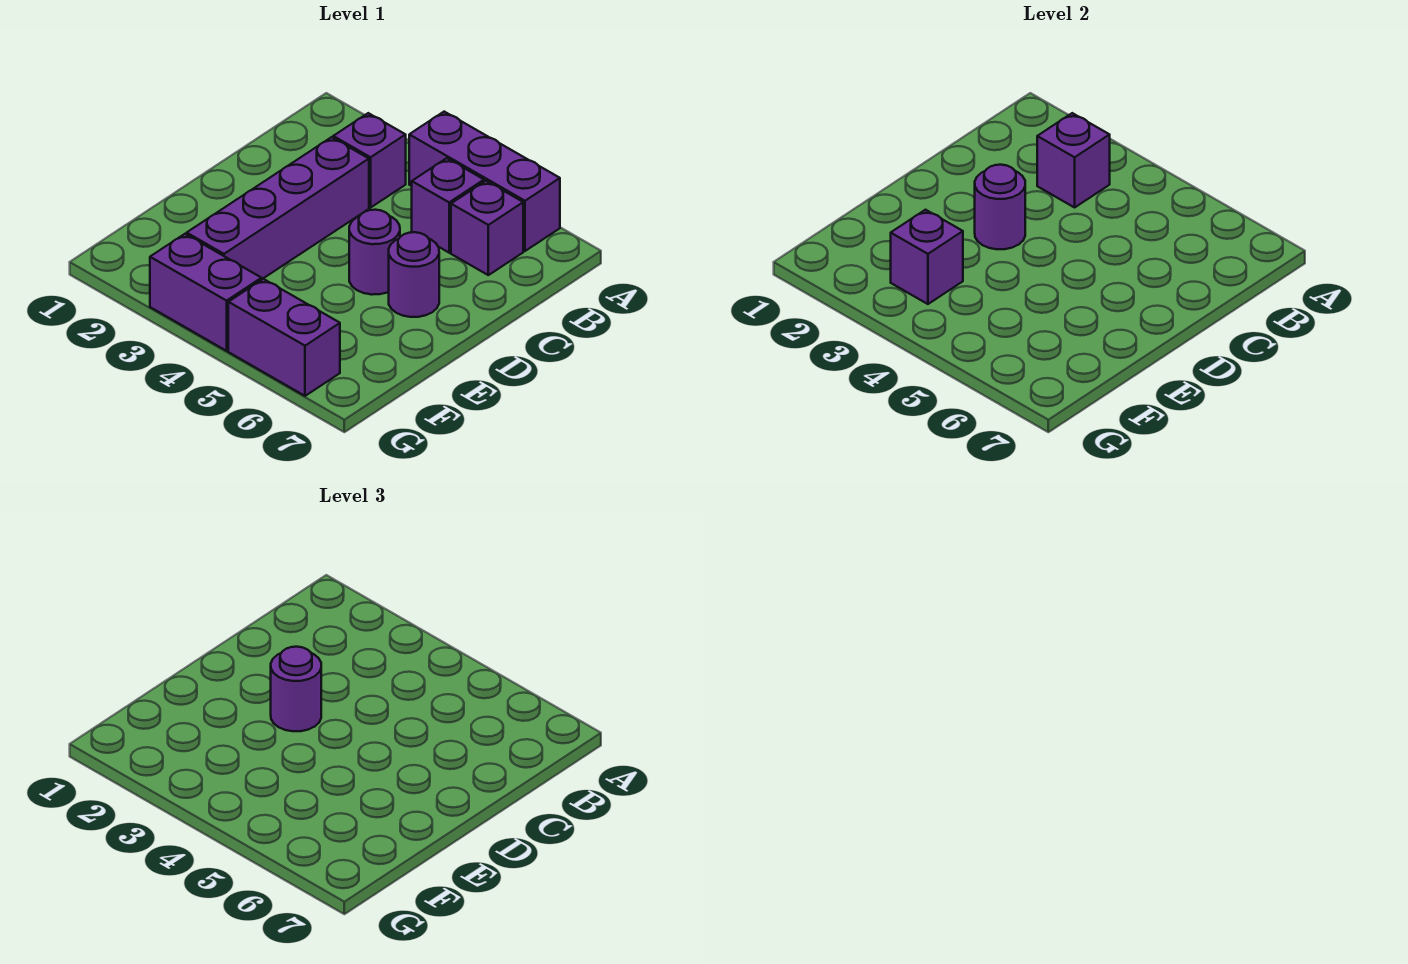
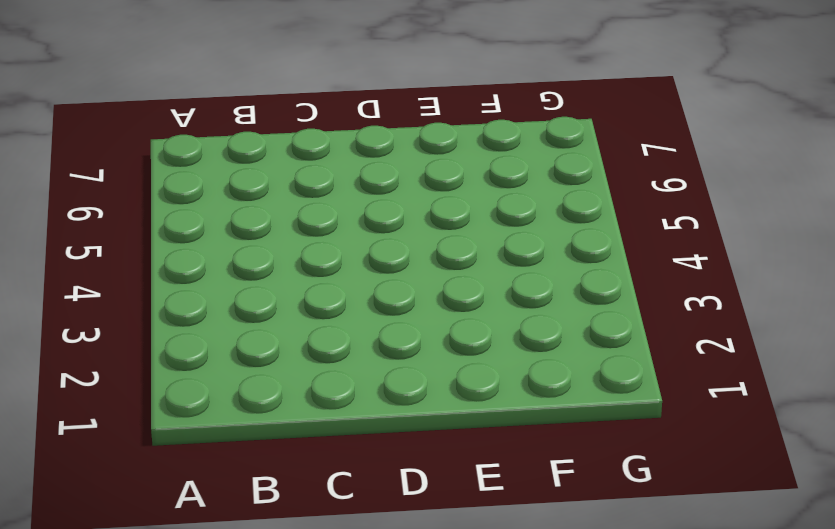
none -> purple brick A4:A6 level 1
none -> purple brick B3 level 1
none -> purple brick B5 level 1

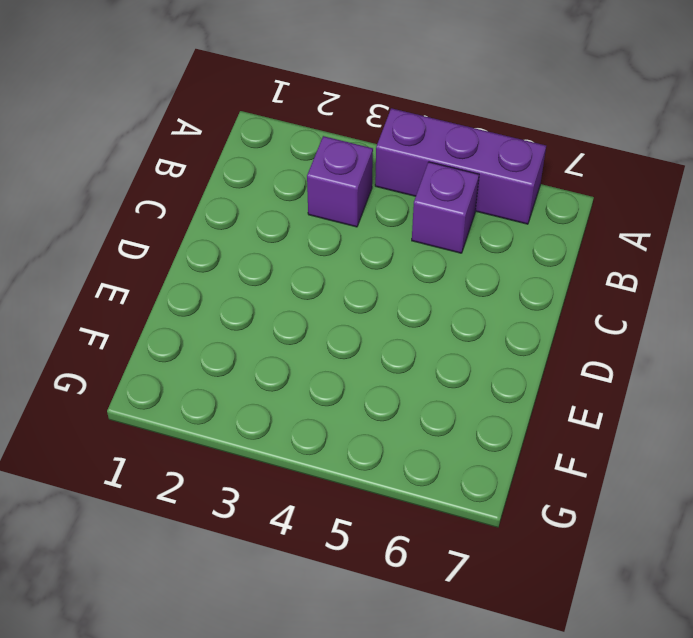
none -> purple brick B6 level 1
none -> purple brick C3:F3 level 1
none -> purple round brick D5 level 1

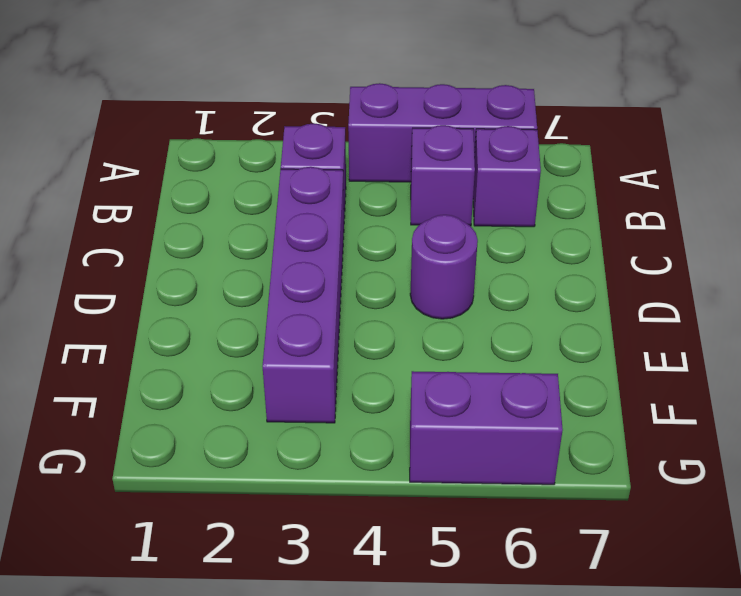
none -> purple round brick D6 level 1
none -> purple brick G3:G4 level 1
none -> purple brick B3 level 2

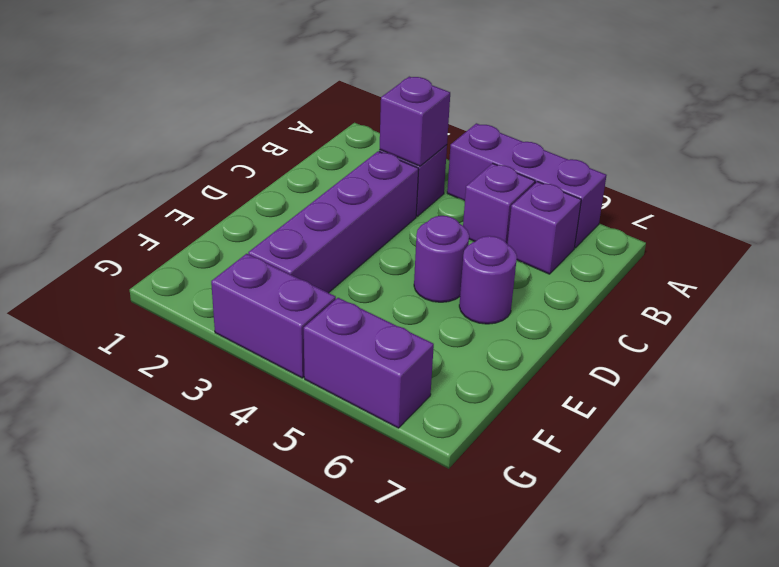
none -> purple round brick D3 level 2
none -> purple brick F3 level 2
none -> purple round brick D3 level 3

